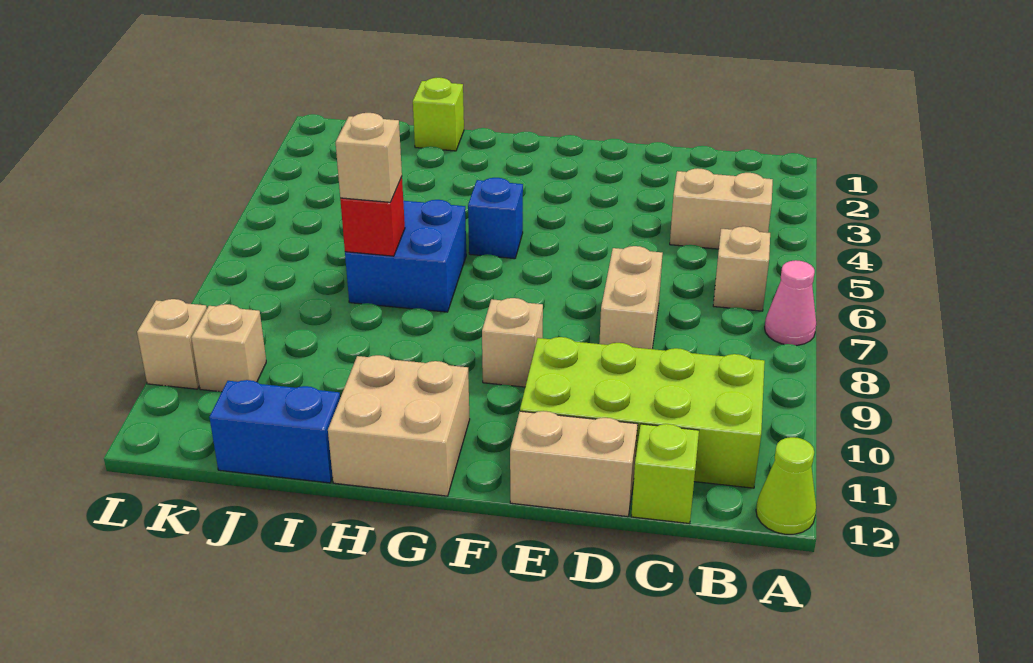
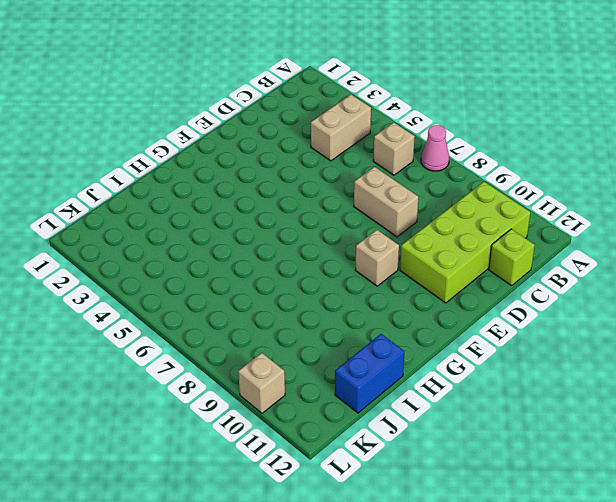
none -> lime cone A12 level 1
none -> tan brick D12:E12 level 1
none -> blue brick G5 level 1

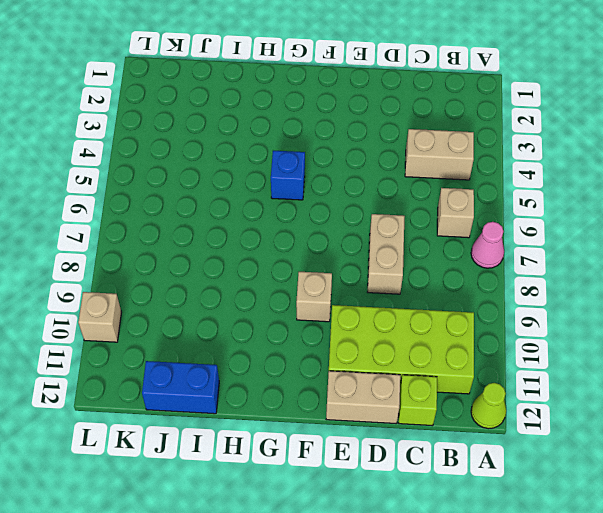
none -> tan brick G11:H12 level 1
none -> blue brick H6:I7 level 1
none -> lime brick I1 level 1

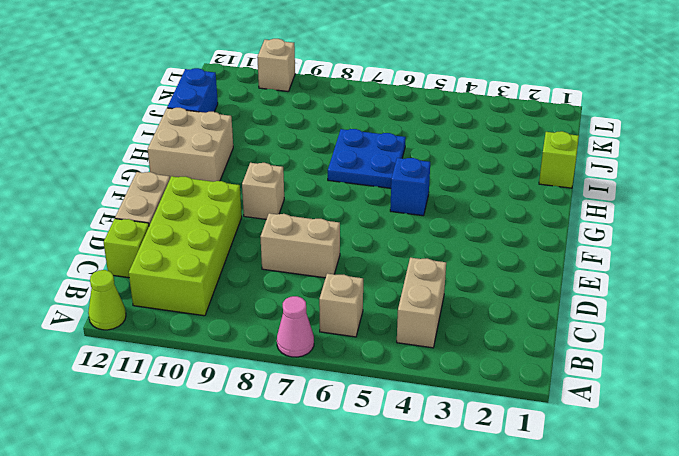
blue plate H6:I7 level 1 -> blue brick H6:I7 level 1
none -> tan brick K10 level 1
none -> red brick I7 level 2
none -> tan brick I7 level 3

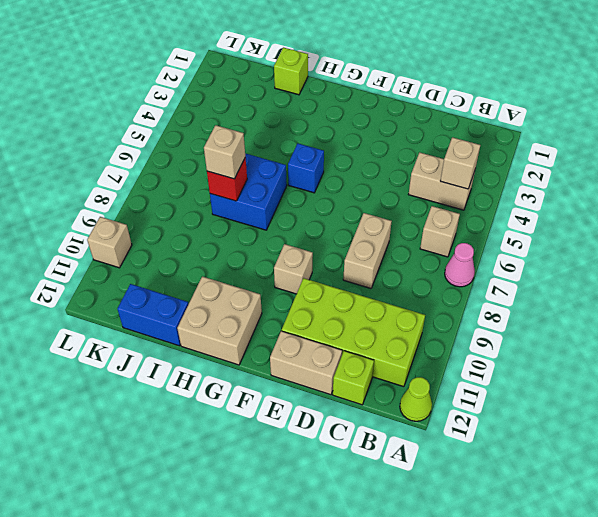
tan brick B4 level 2 -> tan brick K10 level 1

